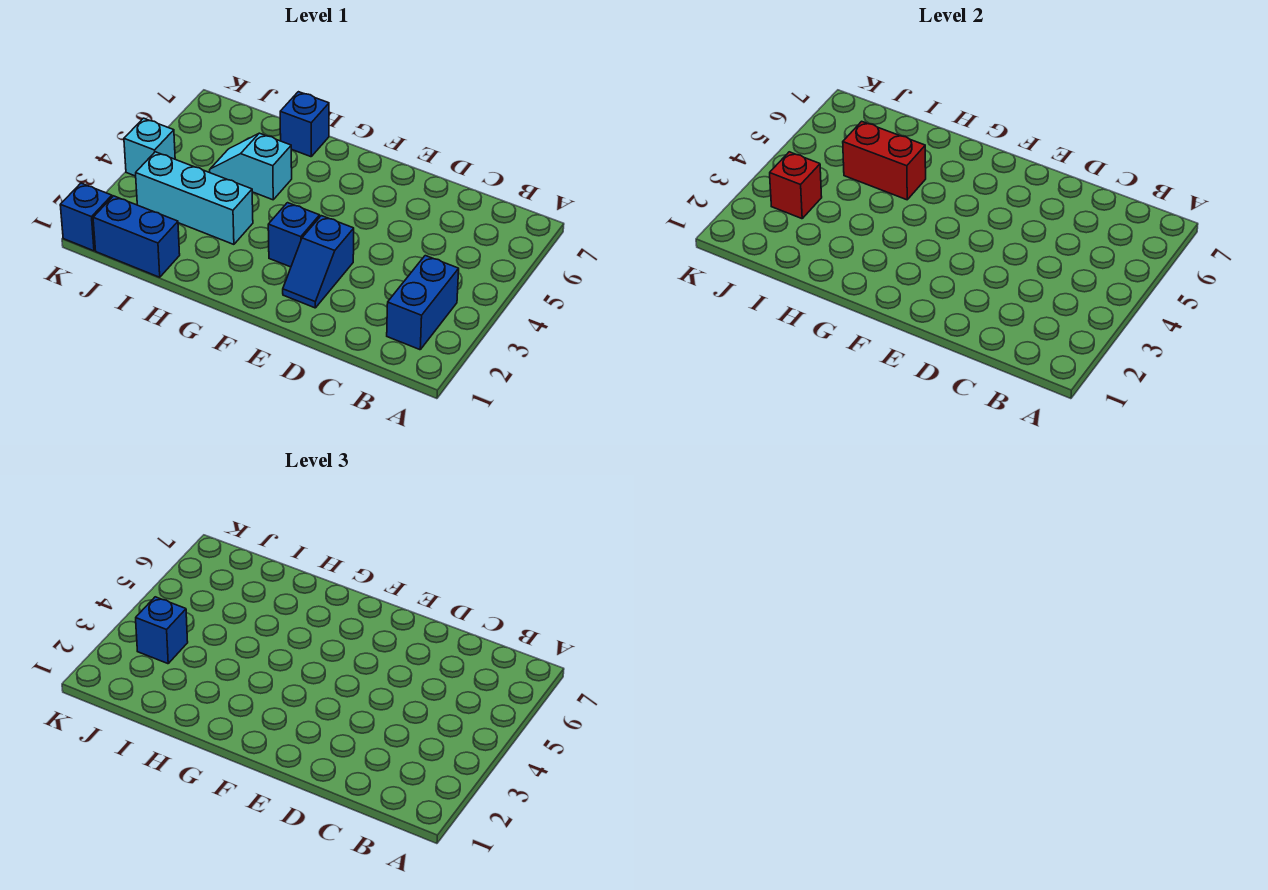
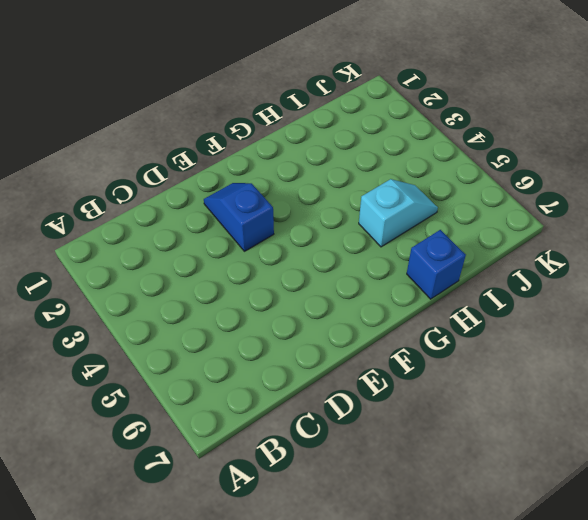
none -> blue brick B2:B3 level 1
none -> blue brick F3 level 1
none -> cyan brick H3:J3 level 1

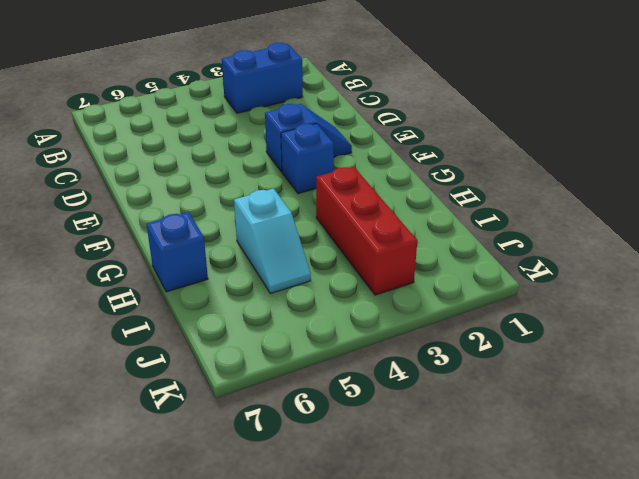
red brick H3:J3 level 1 -> cyan brick H3:J3 level 1
none -> blue brick I1:J1 level 1
none -> blue brick K1 level 1
none -> cyan brick K4 level 1

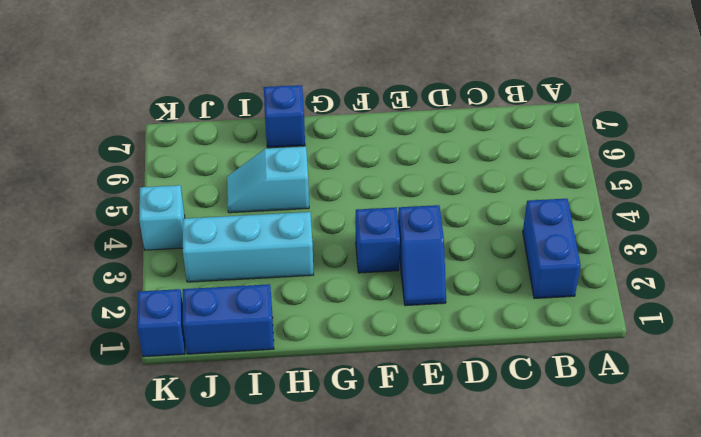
none -> red brick H5:I5 level 2
none -> red brick J3 level 2
none -> blue brick J3 level 3

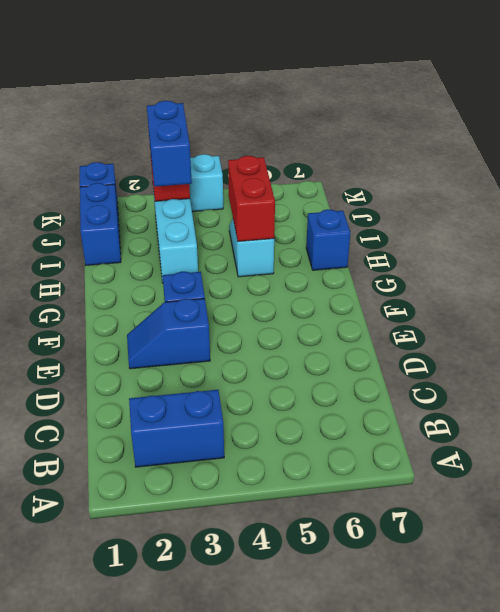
blue brick I3:J3 level 3 -> blue brick J3 level 3

